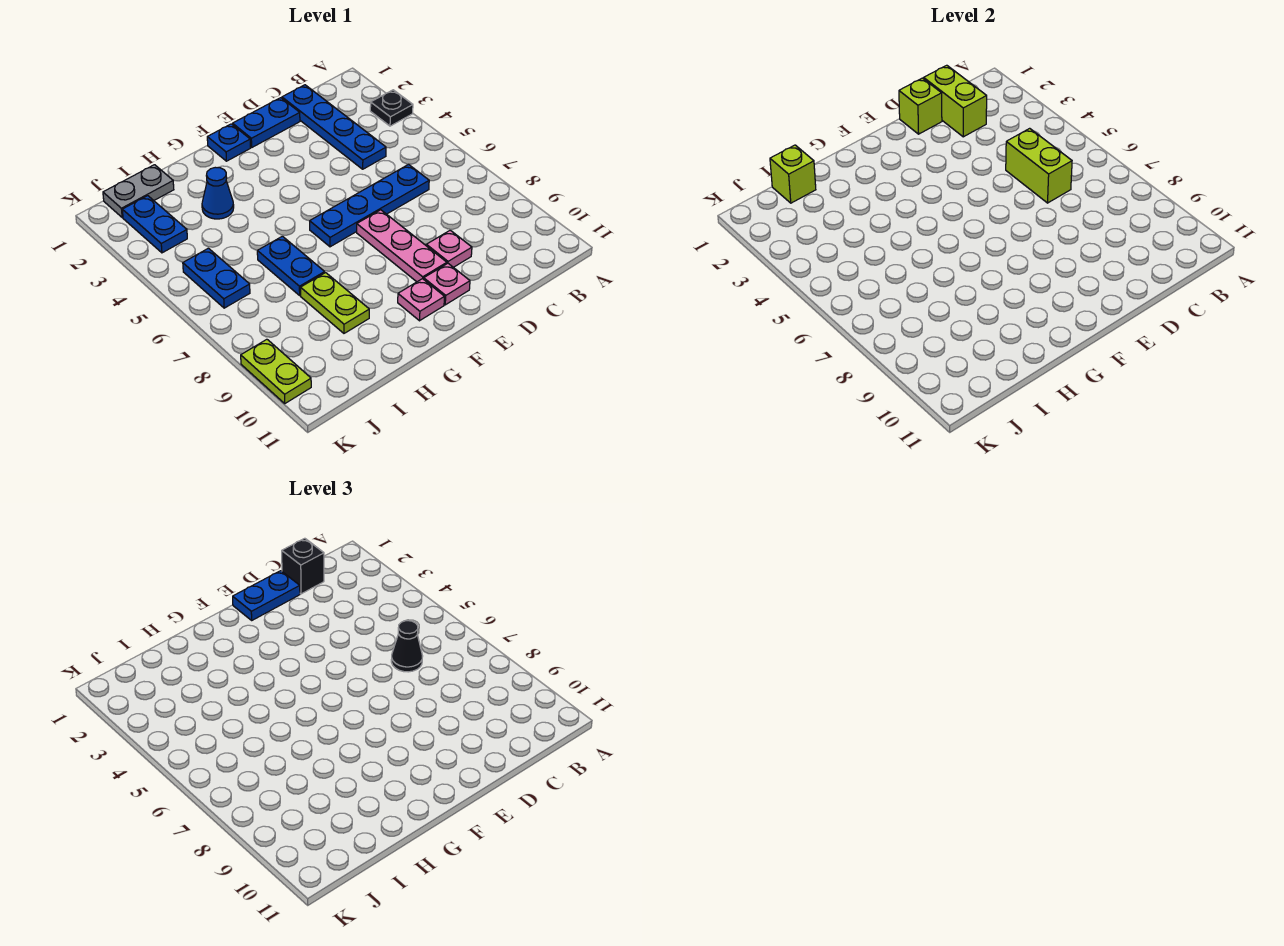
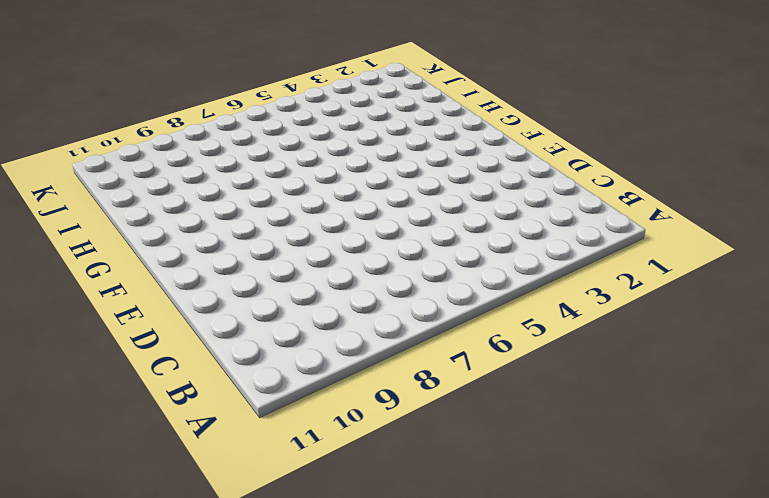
none -> black plate A3 level 1
none -> blue plate C1:C4 level 1
none -> blue plate C6:F6 level 1

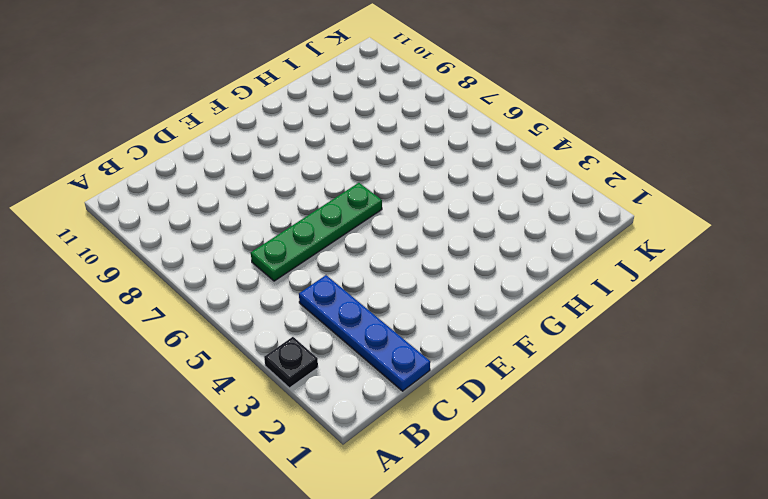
green plate C6:F6 level 1 -> blue plate C6:F6 level 1
none -> blue plate D1:E1 level 1
none -> pink plate D9 level 1
none -> pink plate E7:E9 level 1

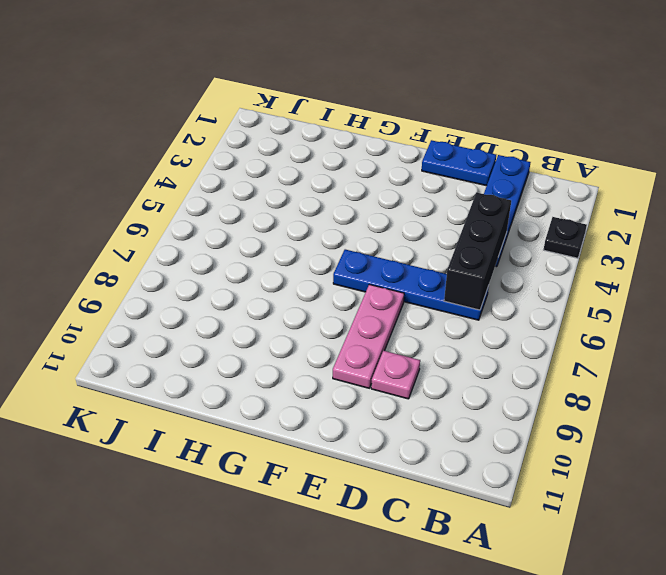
black brick C4:C6 level 2 -> lime brick C5:C6 level 2
none -> pink plate E10 level 1
none -> blue plate F1 level 1
none -> pink plate F10 level 1

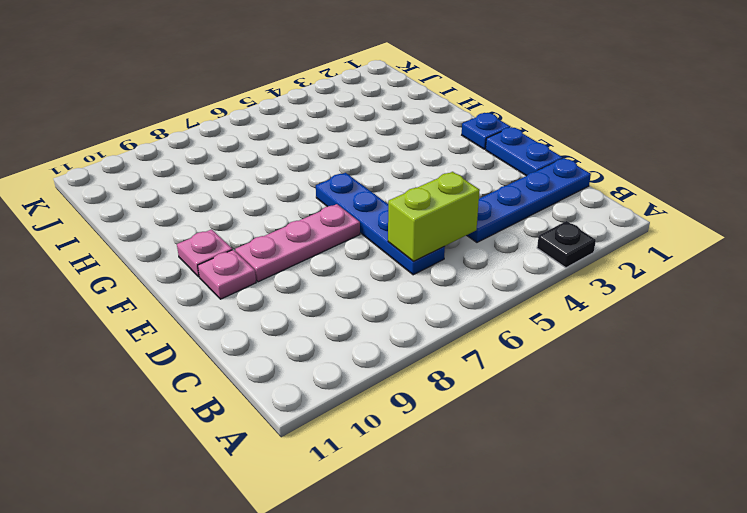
none -> pink plate D9 level 1
none -> blue cone H3 level 1
none -> blue plate H6:H7 level 1

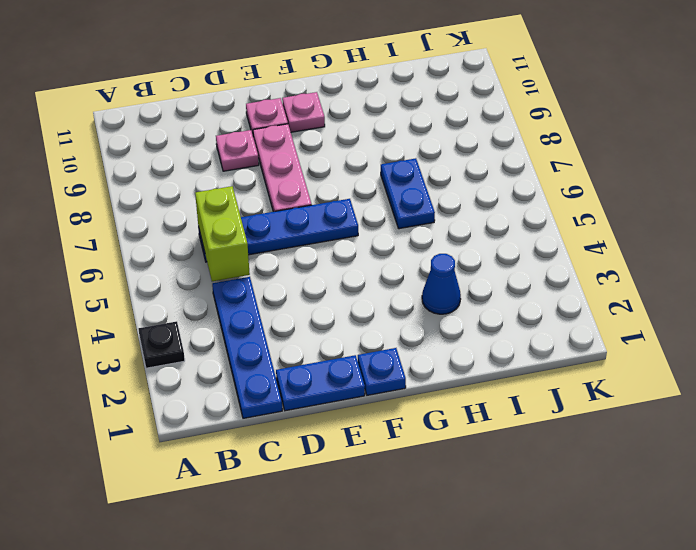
none -> lime plate H8:H9 level 1
none -> grey plate I1:J1 level 1
none -> blue plate J2:J3 level 1

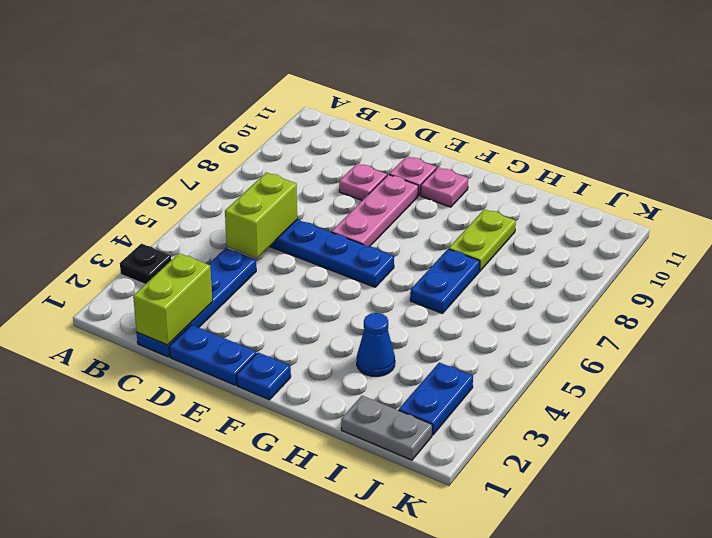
none -> blue plate J5:J6 level 1
none -> lime plate K9:K10 level 1
none -> lime brick D1 level 2

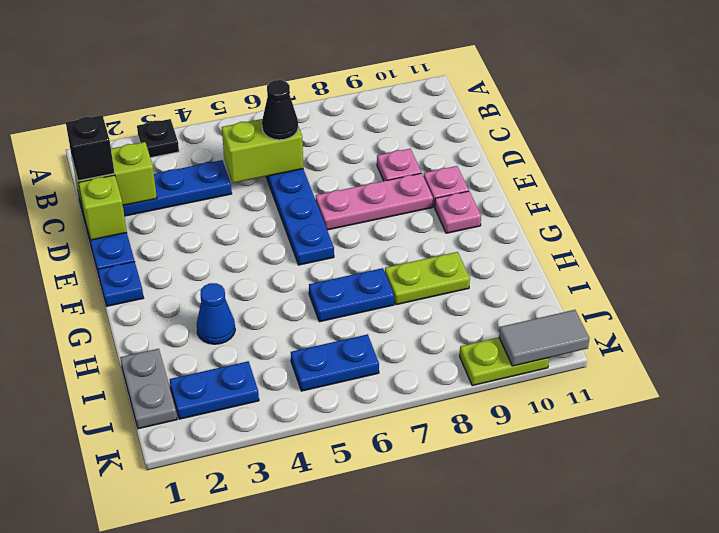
grey tile K10:K11 level 2 -> none
none -> lime brick I1 level 2
none -> blue plate D1:E1 level 3

